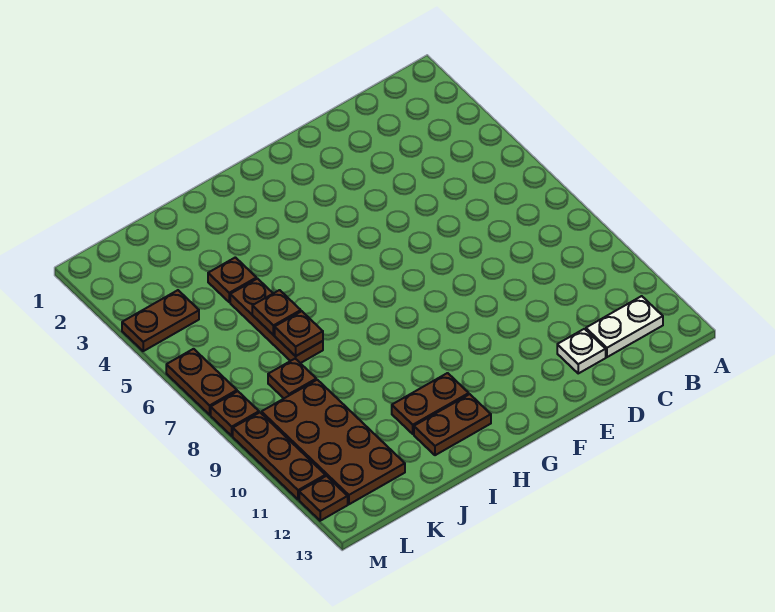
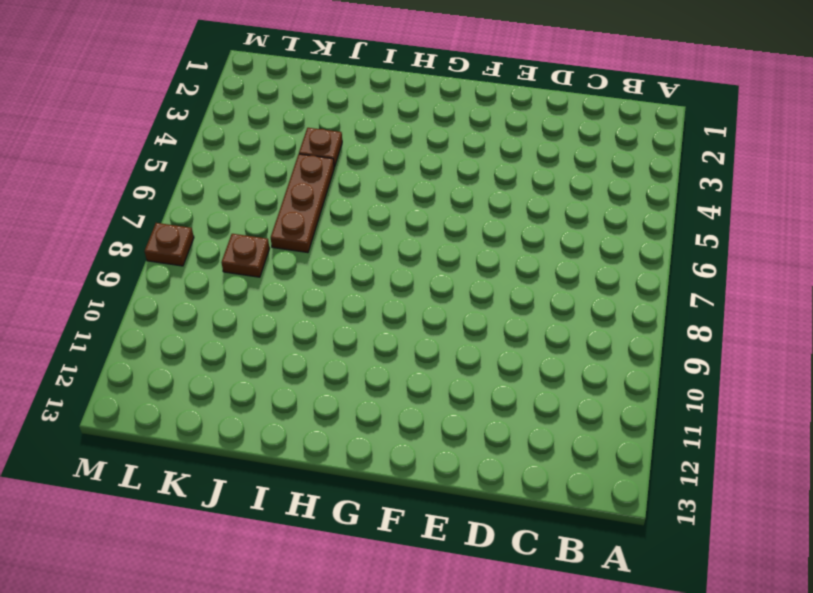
none -> white plate B12:C12 level 1
none -> white plate D12 level 1
none -> brown plate H11:I11 level 1

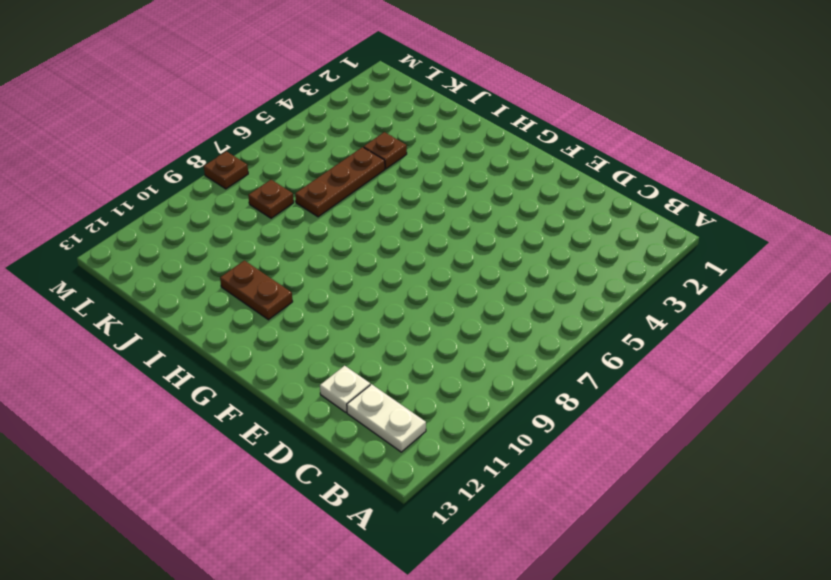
none -> brown plate H12:I12 level 1
none -> brown plate K9:L12 level 1
none -> brown plate L4:M4 level 1

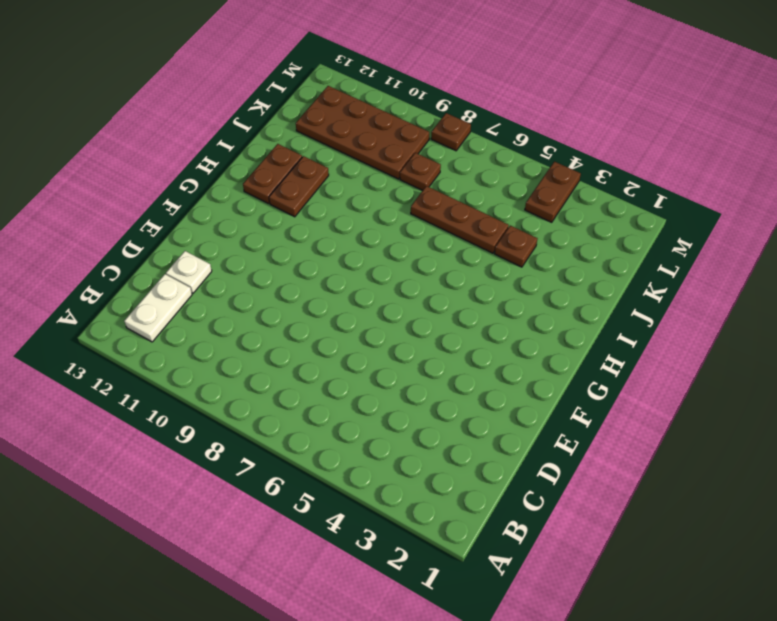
none -> brown plate M6:M7 level 1
none -> brown plate M9:M11 level 1
none -> brown plate M12 level 1

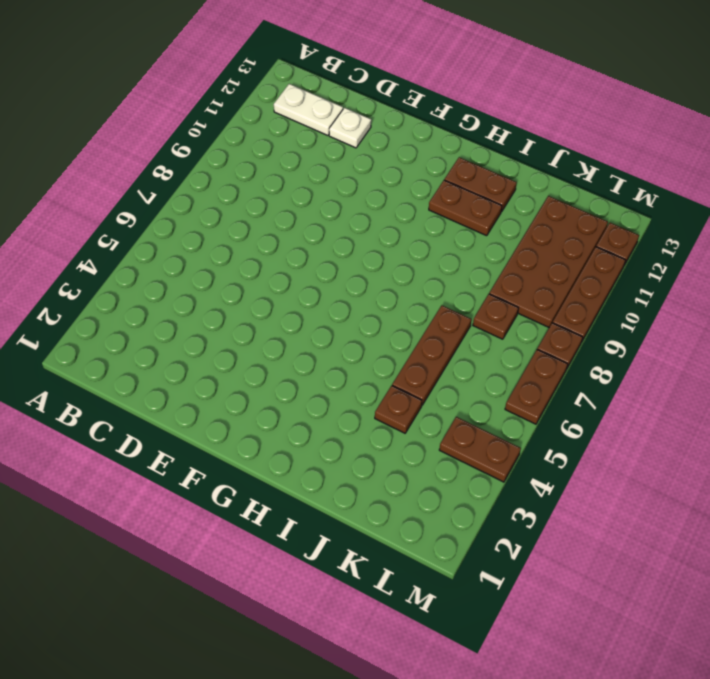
none -> brown plate J6 level 2
none -> brown plate J7 level 2

